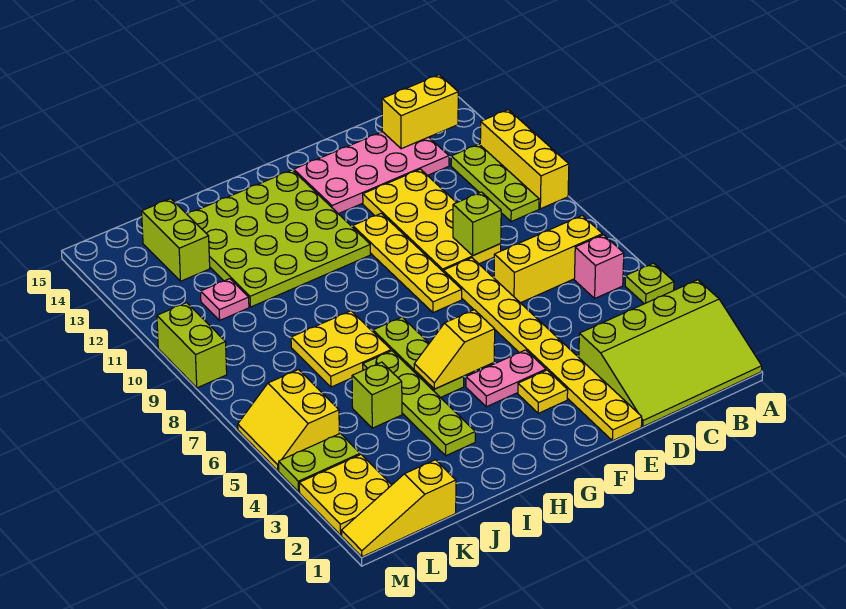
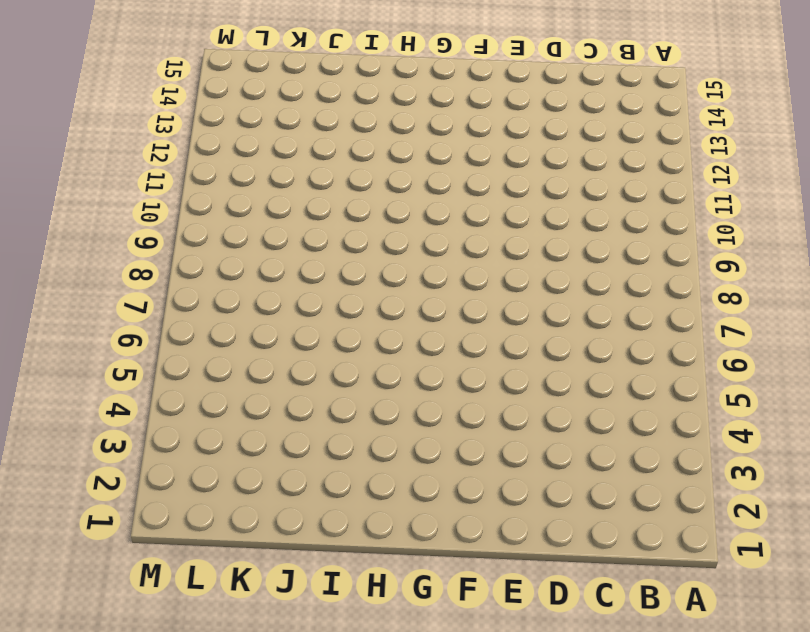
none -> lime slope A1:D3 level 1 top 3
none -> lime plate A5 level 1
none -> yellow brick A10:A12 level 1

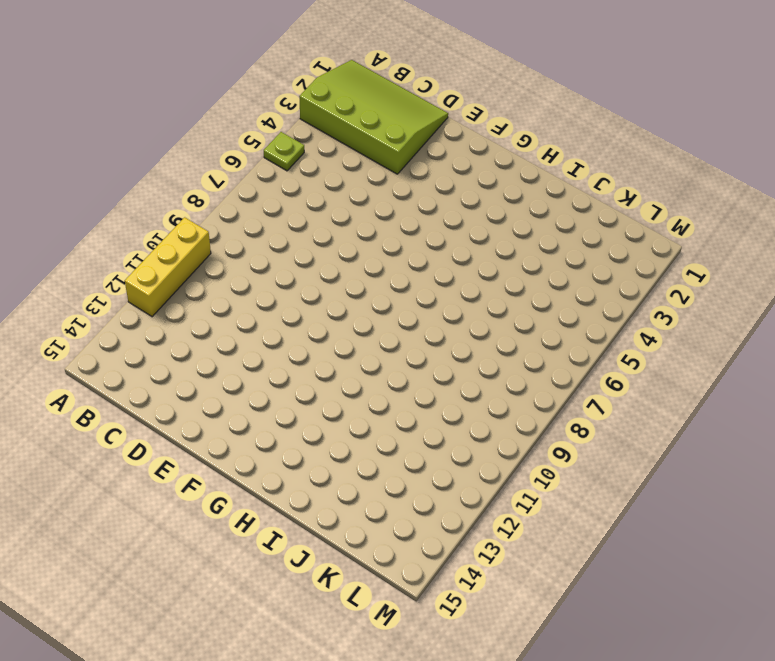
none -> pink brick B6 level 1
none -> yellow brick B7:D7 level 1
none -> lime plate B10:B12 level 1

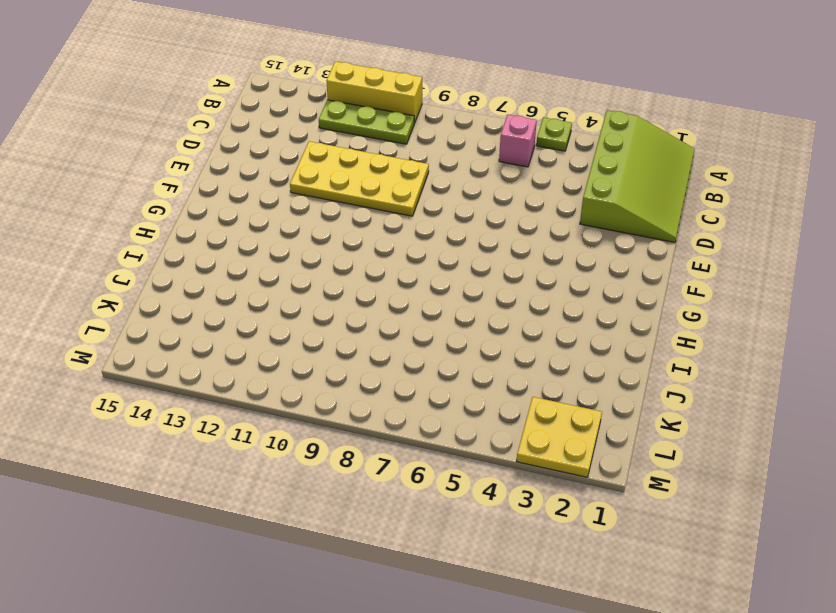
none -> yellow brick B7:D7 level 1
none -> pink plate C13:F14 level 1
none -> yellow plate E1:E8 level 1

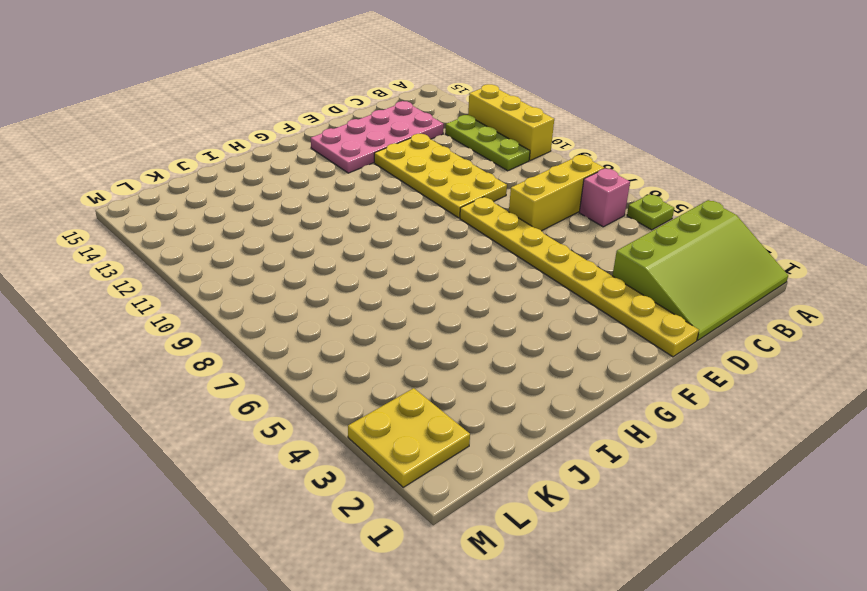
none -> yellow plate F3 level 1
none -> pink plate F4:G4 level 1
none -> yellow plate F8:F11 level 1

